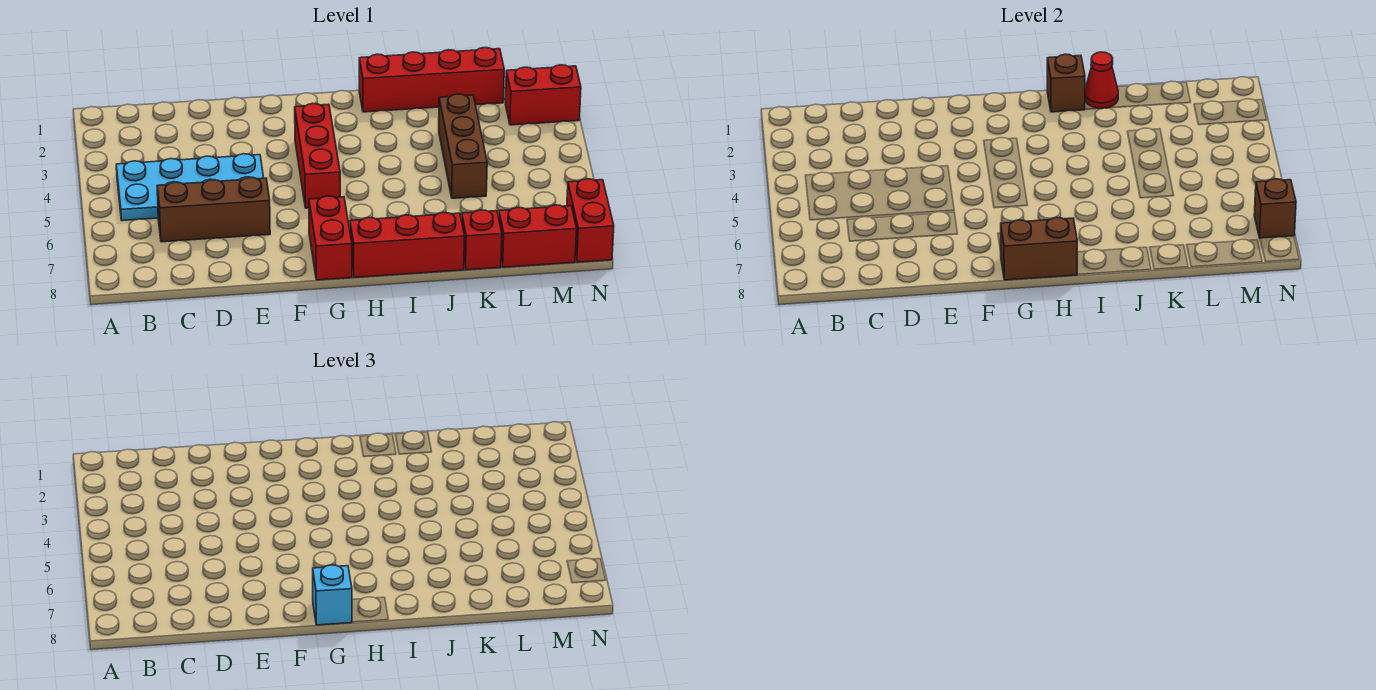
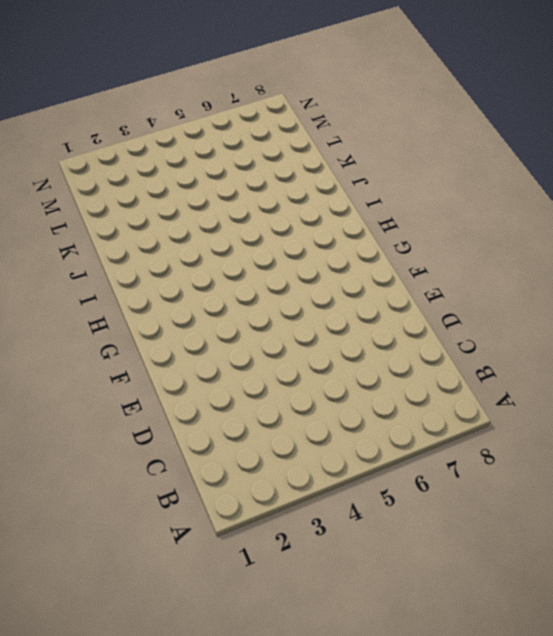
none -> cyan plate B4:E5 level 1
none -> brown brick C6:E6 level 1
none -> red brick G3:G5 level 1

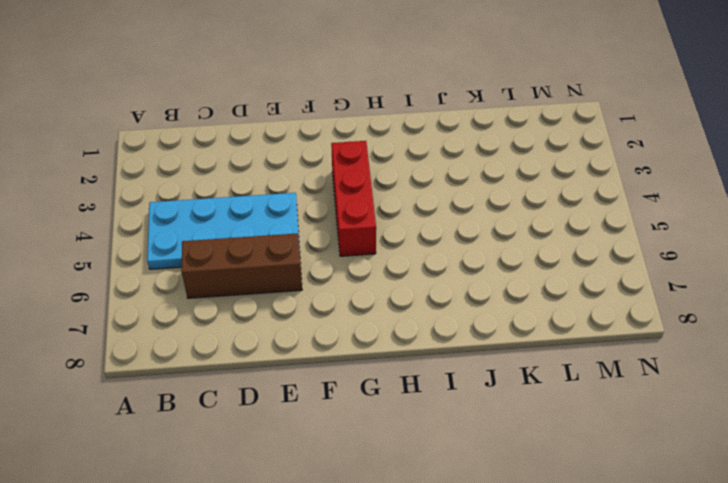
none -> red brick G7:G8 level 1
none -> red brick H8:J8 level 1
none -> red brick I1:L1 level 1

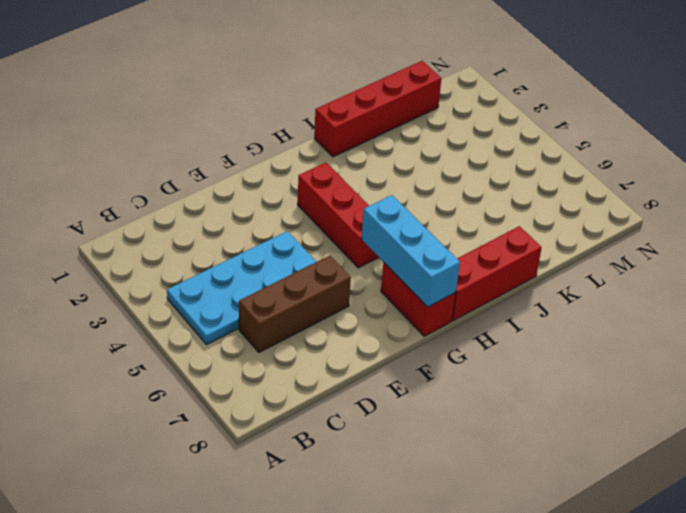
cyan brick G6:G8 level 2 -> brown brick G8:H8 level 2
none -> brown brick K3:K5 level 1
none -> red brick K8 level 1
none -> red brick L8:M8 level 1

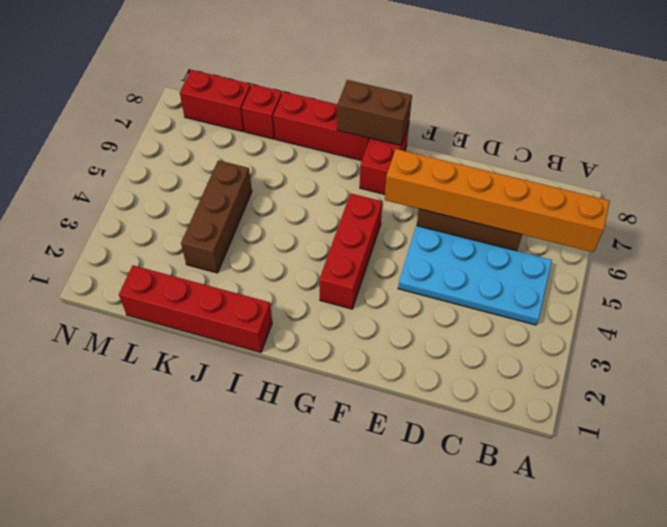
orange brick A6:F6 level 2 -> none
none -> red brick M2:N2 level 1
none -> red brick N7:N8 level 1
none -> brown brick I1 level 2

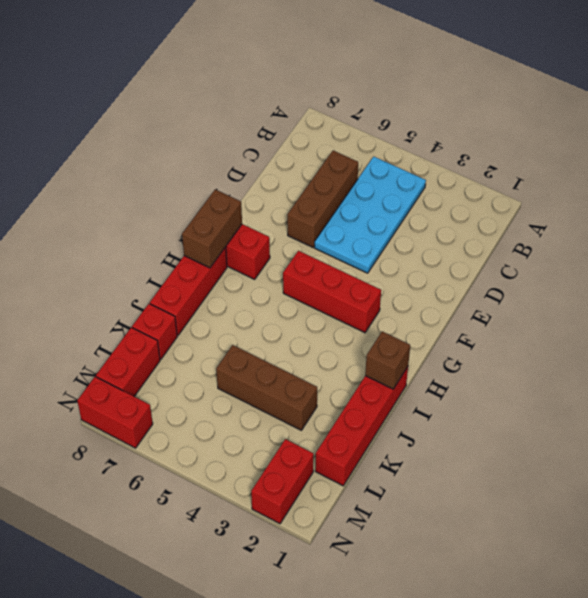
none -> red cone J1 level 2
none -> brown brick N7 level 2
none -> cyan brick G8 level 3

